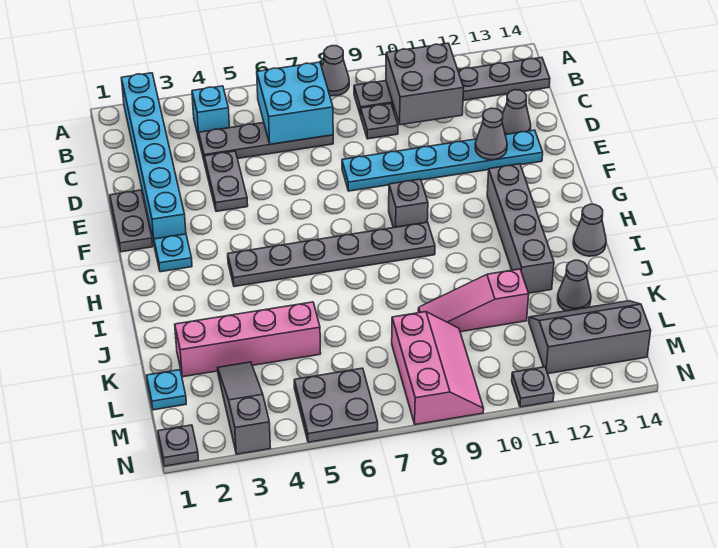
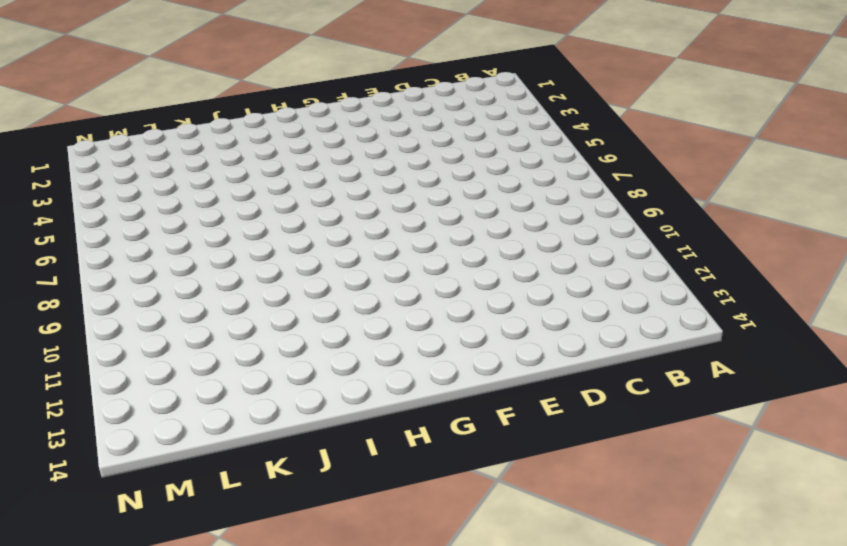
none -> cyan brick A2:F2 level 1
none -> grey cone A8 level 1
none -> cyan brick B4 level 1

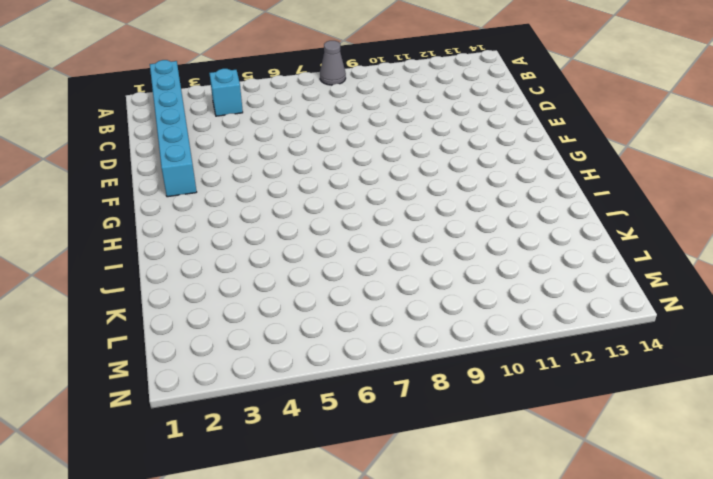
none -> grey plate B9:B14 level 1
none -> grey plate C4:C7 level 1
none -> grey plate C9 level 1

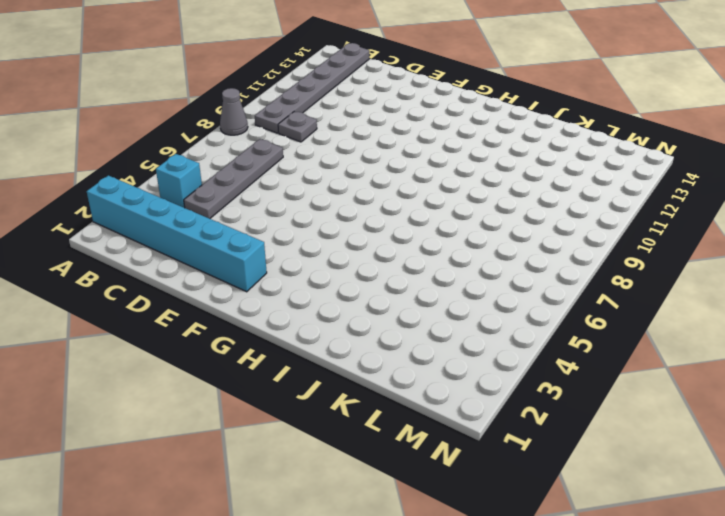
none -> grey plate D4:E4 level 1
none -> grey cone D13 level 1
none -> grey plate E1:F1 level 1

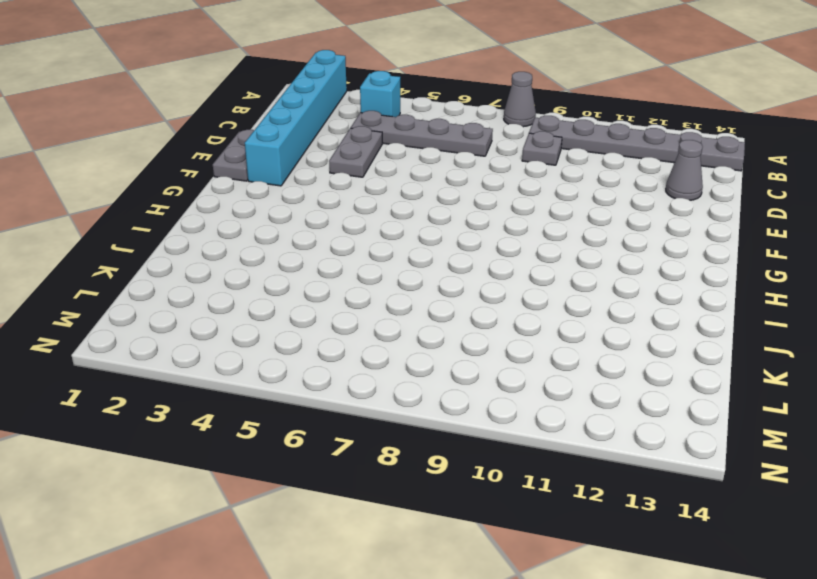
none -> cyan plate E8:E13 level 1
none -> cyan plate G2 level 1
none -> grey brick G9 level 1

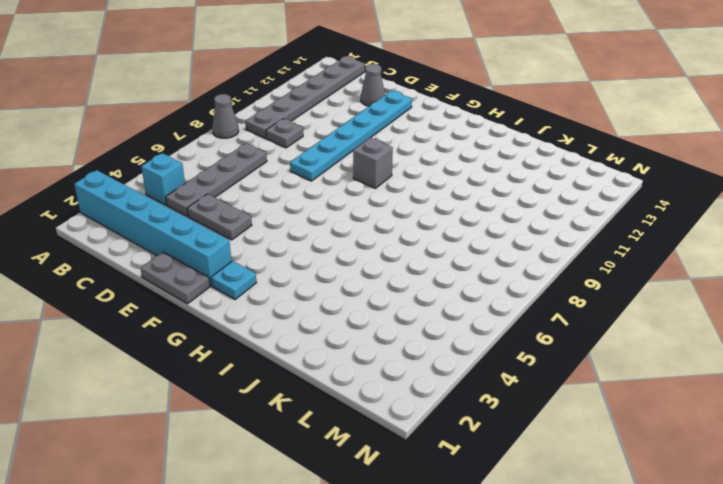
none -> grey brick G12:J12 level 1
none -> grey plate H4:H9 level 1
none -> grey cone I14 level 1

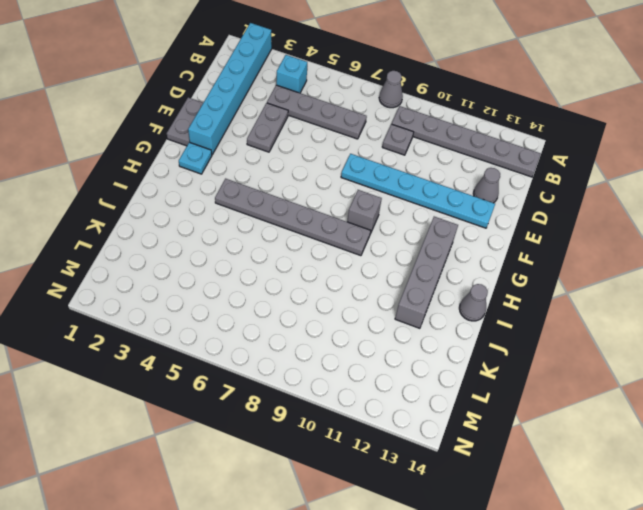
none -> pink brick K2:K5 level 1
none -> pink slope K9:K11 level 1 top 11
none -> grey cone K13 level 1

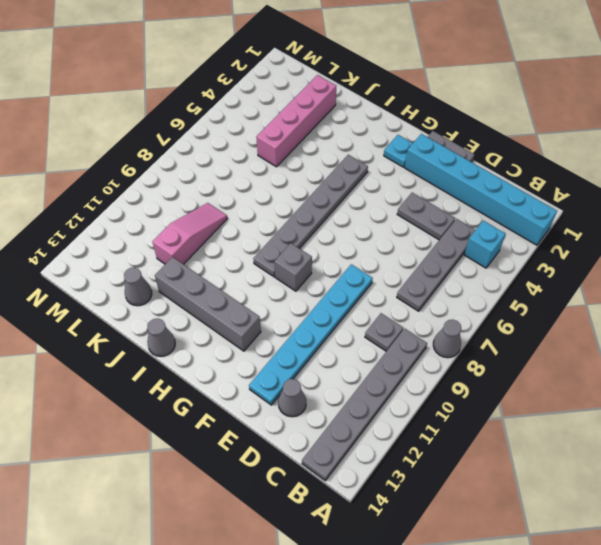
none -> cyan plate L1 level 1
none -> grey slope L3:N3 level 1 top N
none -> pink slope L8:N9 level 1 top 8

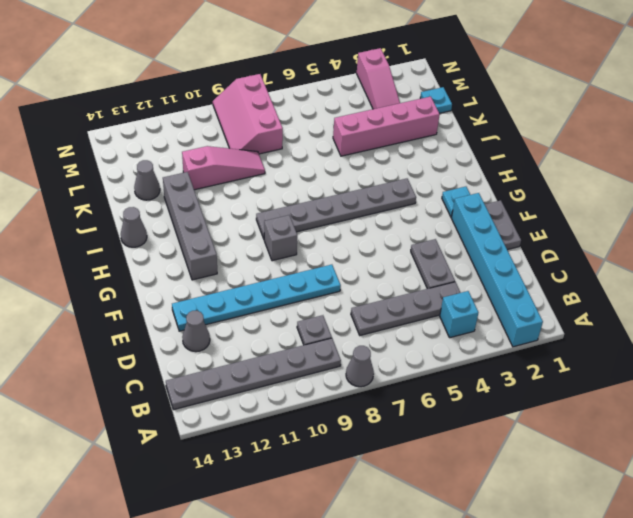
pink slope L3:N3 level 1 top N -> grey slope L3:N3 level 1 top N
none -> grey slope L12:M14 level 1 top M
none -> grey plate M5:N6 level 1
none -> grey plate N1 level 1

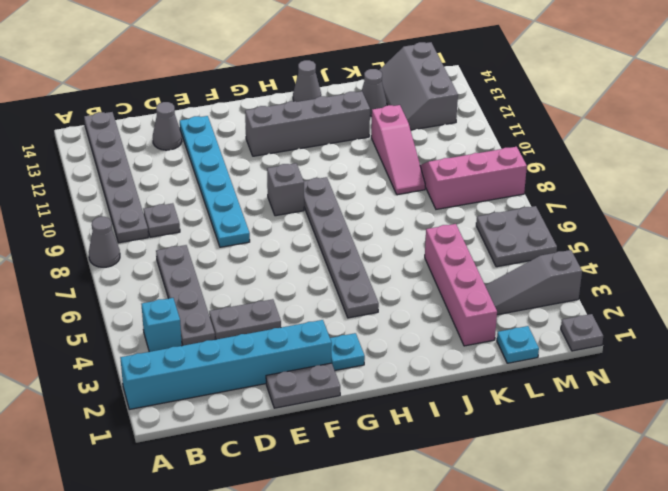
none -> grey plate N11 level 1
none -> cyan brick B6:C7 level 2
none -> grey brick B10:C11 level 2

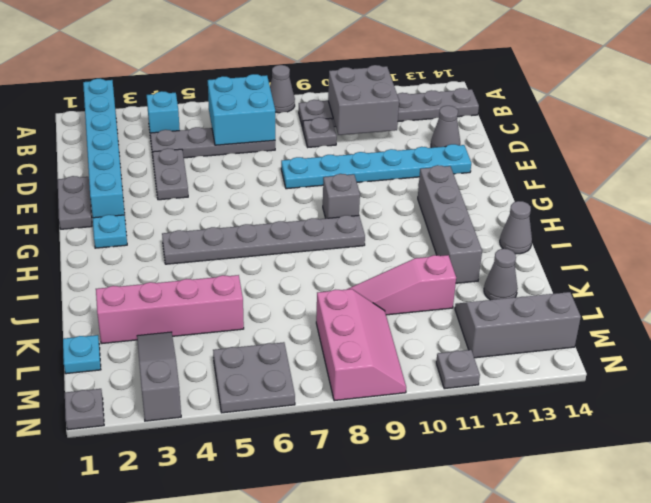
none -> grey cone E12 level 2

